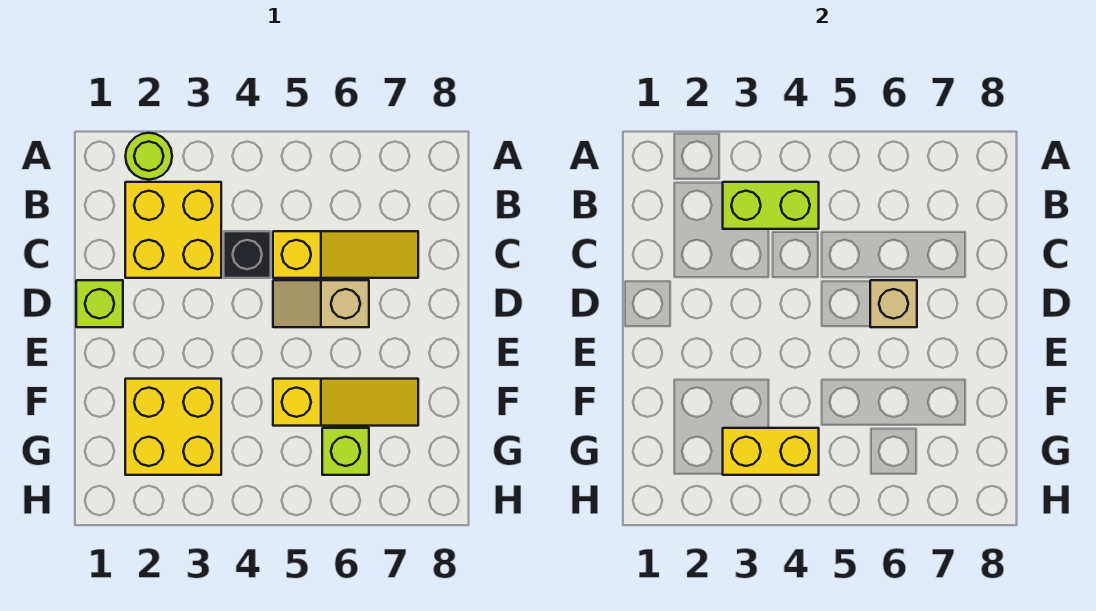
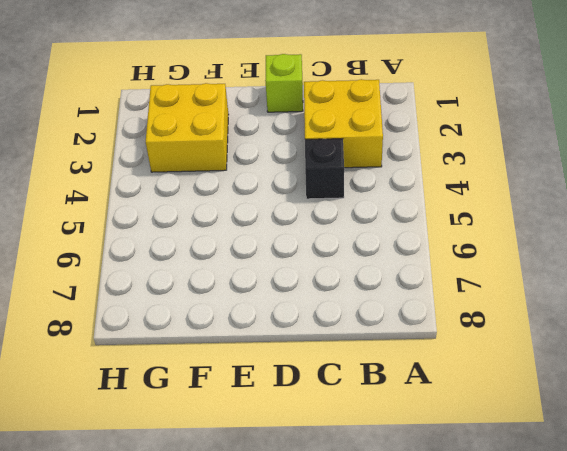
none -> lime round brick A2 level 1
none -> yellow slope C5:C7 level 1 top 5
none -> tan slope D5:D6 level 1 top 6

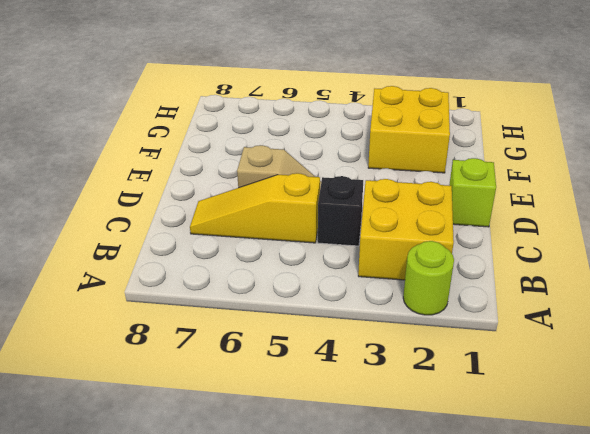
none -> yellow slope F5:F7 level 1 top 5
none -> lime brick G6 level 1
none -> lime brick B3:B4 level 2

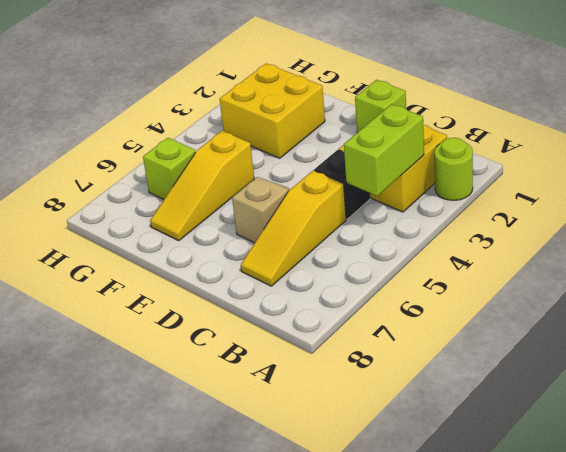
none -> tan brick D6 level 2
none -> yellow brick G3:G4 level 2

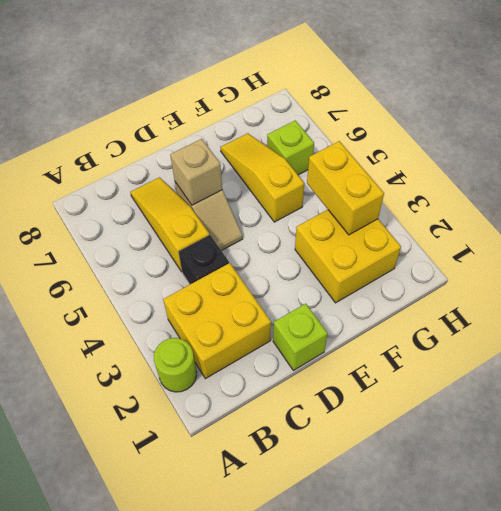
none -> lime brick B3:B4 level 2

